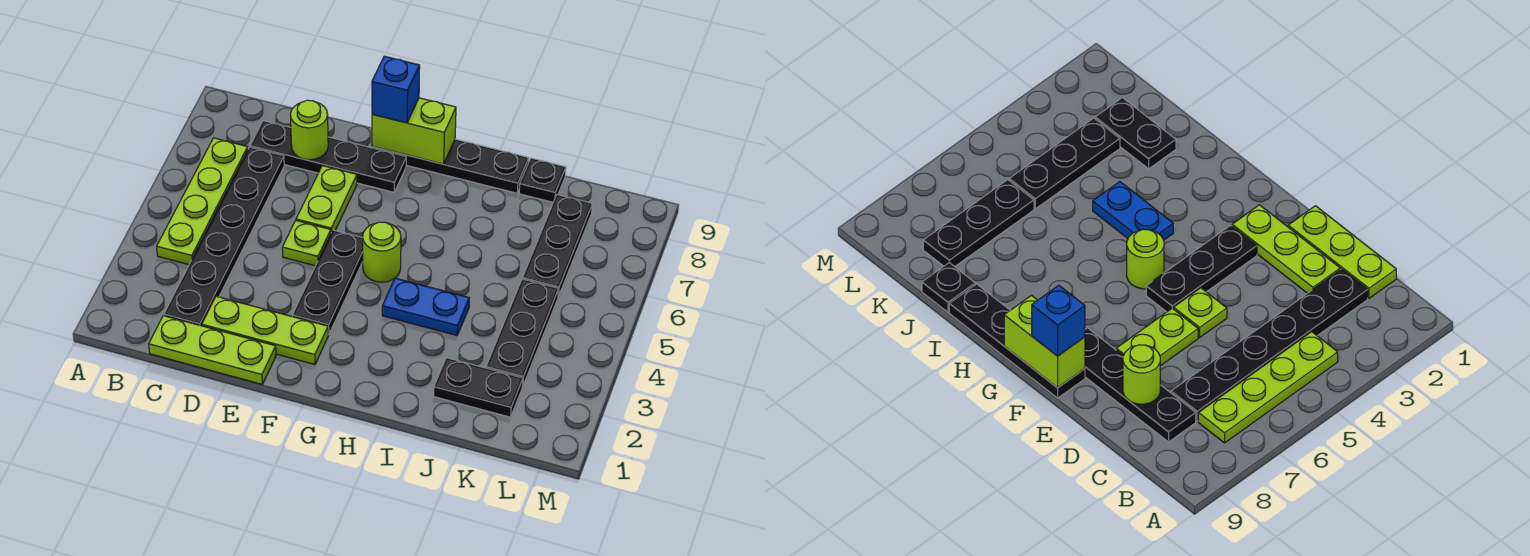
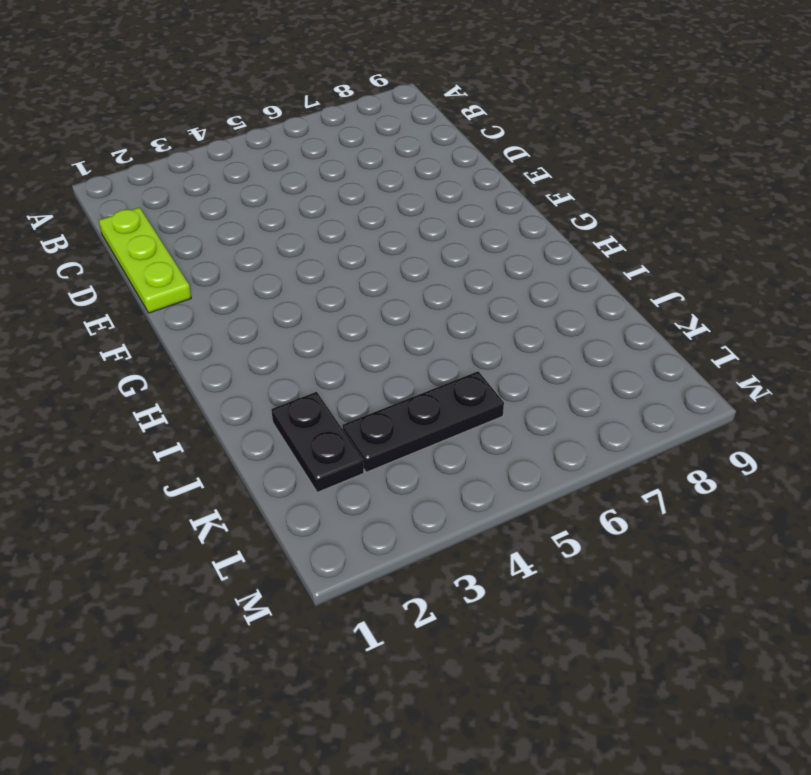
none -> lime plate B4:B7 level 1
none -> black plate C2:C7 level 1
none -> black plate C8:F8 level 1

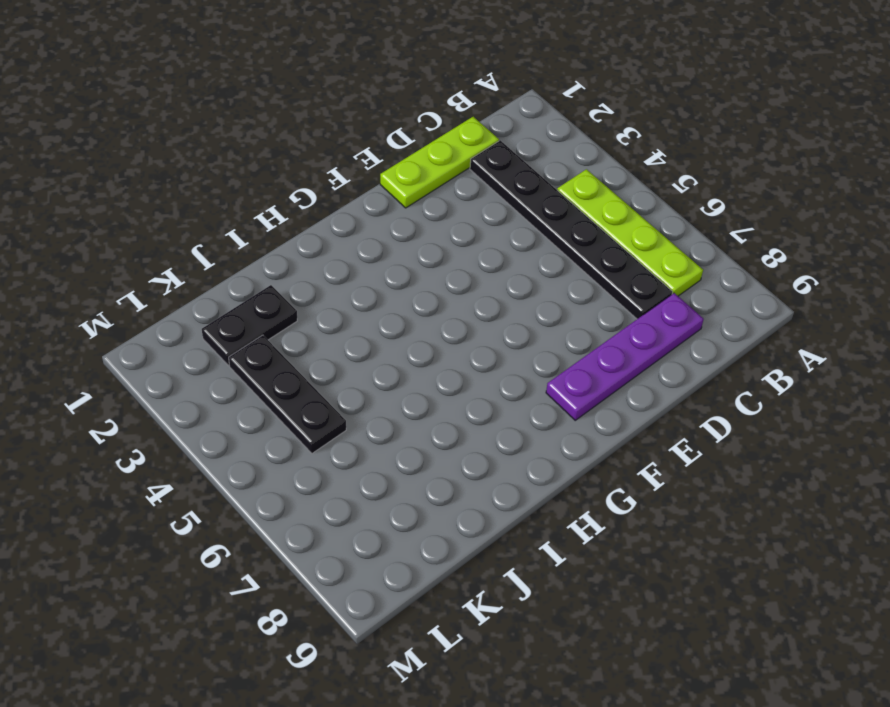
purple plate C8:F8 level 1 -> black plate C8:F8 level 1
none -> lime plate D2:F2 level 1
none -> lime plate E5 level 1
none -> lime plate E6:E7 level 1

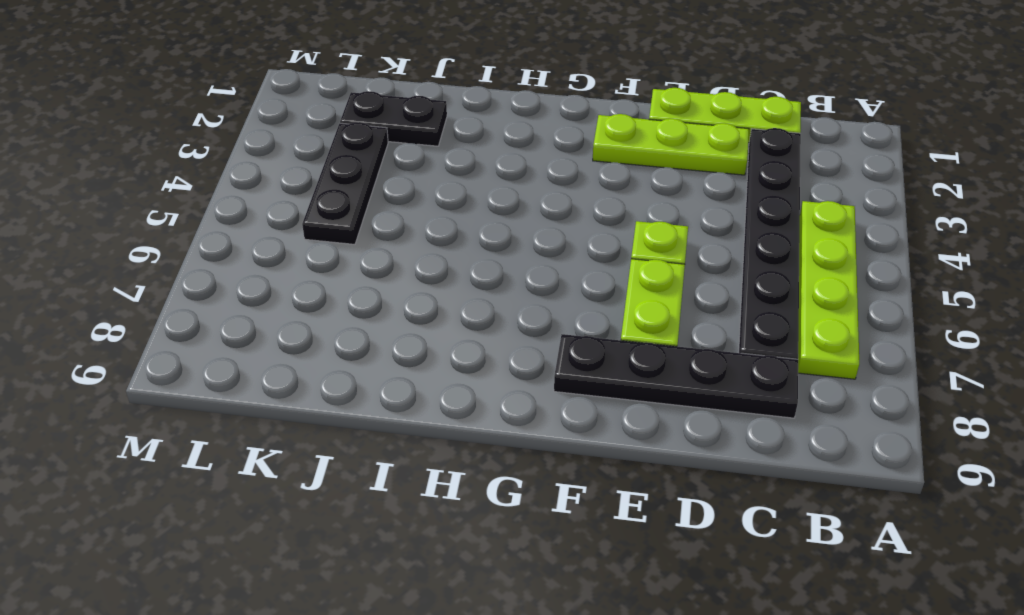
none -> black plate F3:F5 level 1
none -> black plate F9:I9 level 1
none -> lime round brick G5 level 1

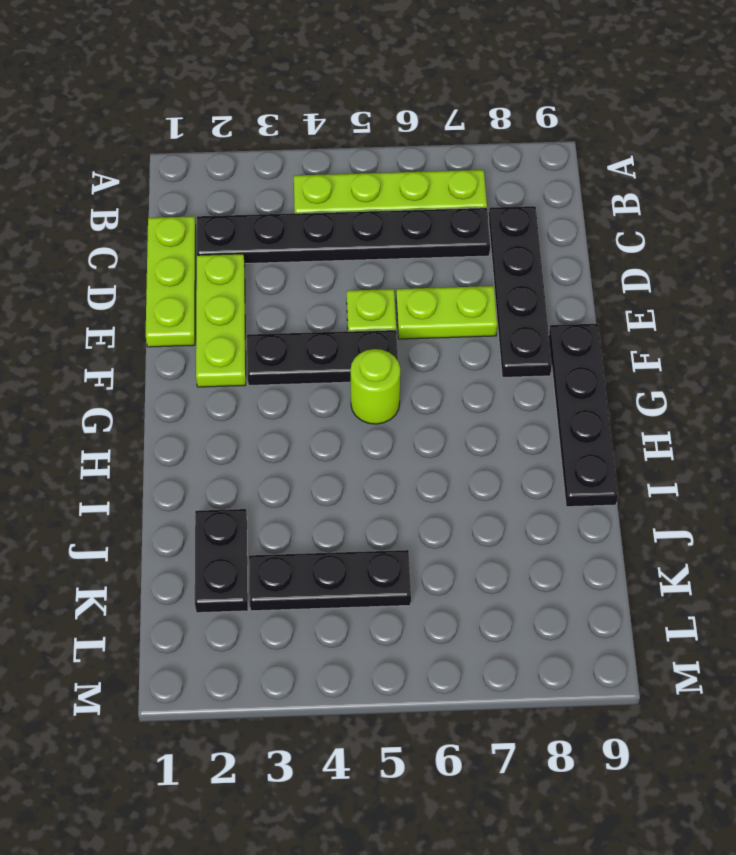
none -> blue plate H4:I4 level 1
none -> black plate J9 level 1
none -> black plate K6:K8 level 1

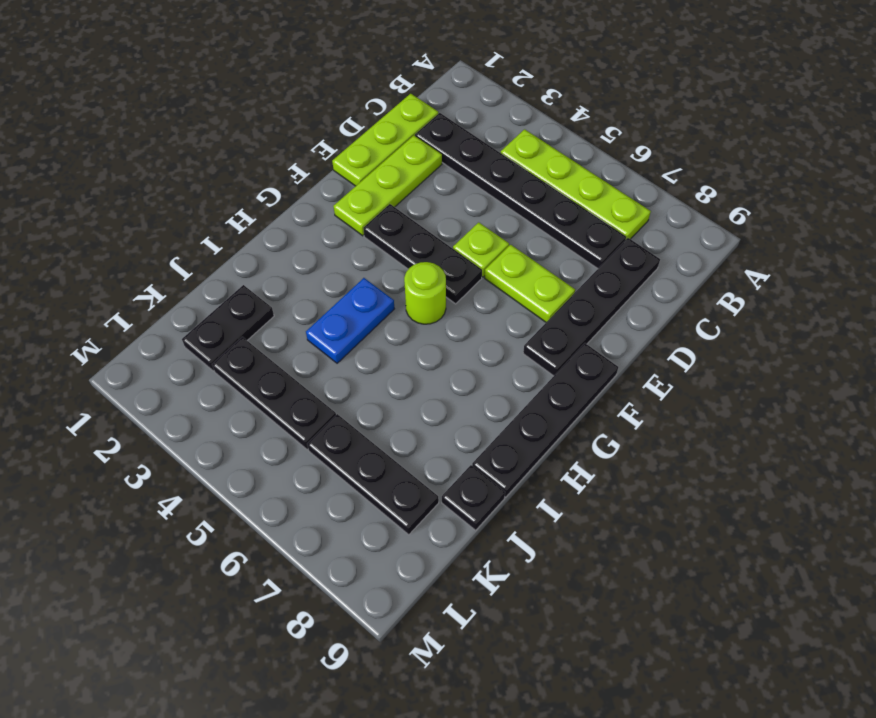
none -> lime round brick D8 level 2
none -> lime brick F9:G9 level 2
none -> blue brick F9 level 3

